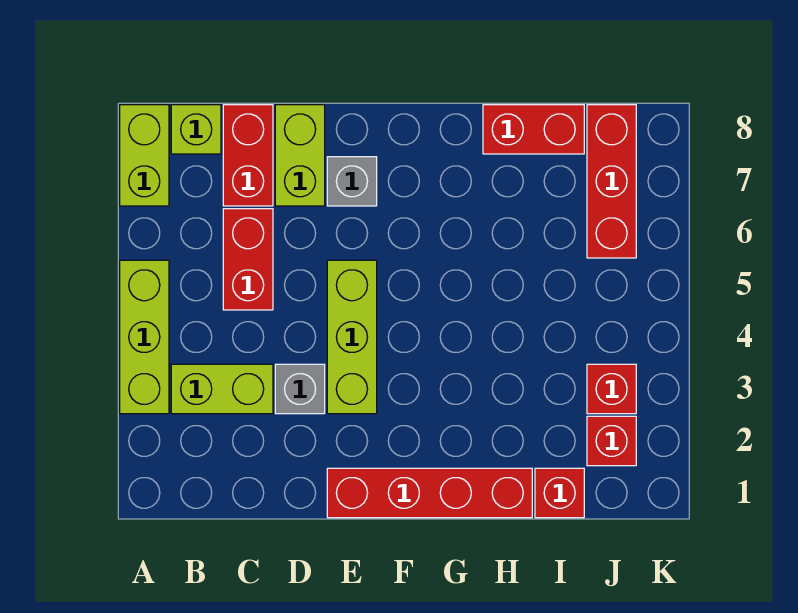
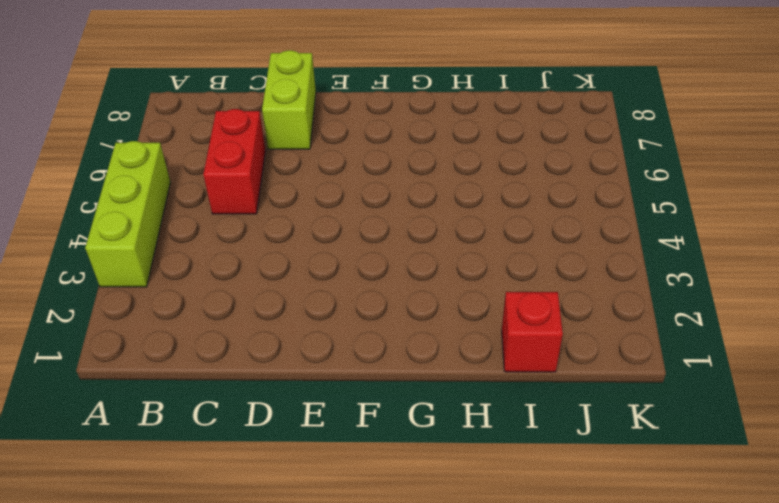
none -> lime brick A7:A8 level 1
none -> lime brick B3:C3 level 1
none -> lime brick B8 level 1

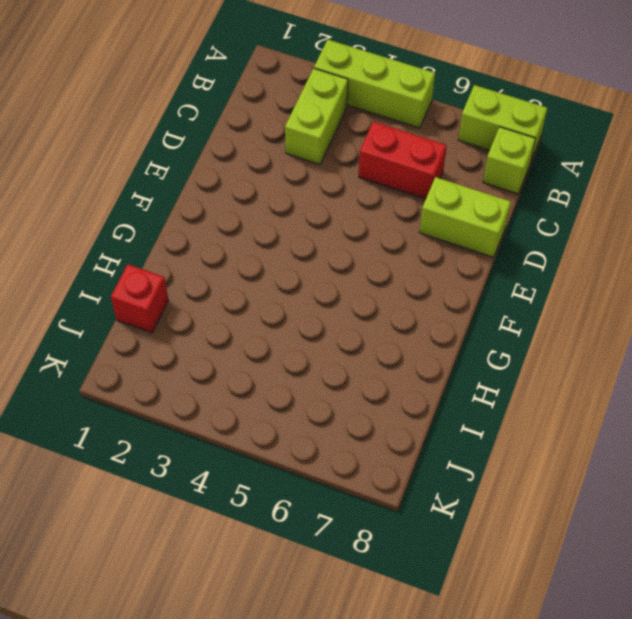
none -> red brick C7:C8 level 1
none -> grey brick D3 level 1
none -> red brick E1:H1 level 1

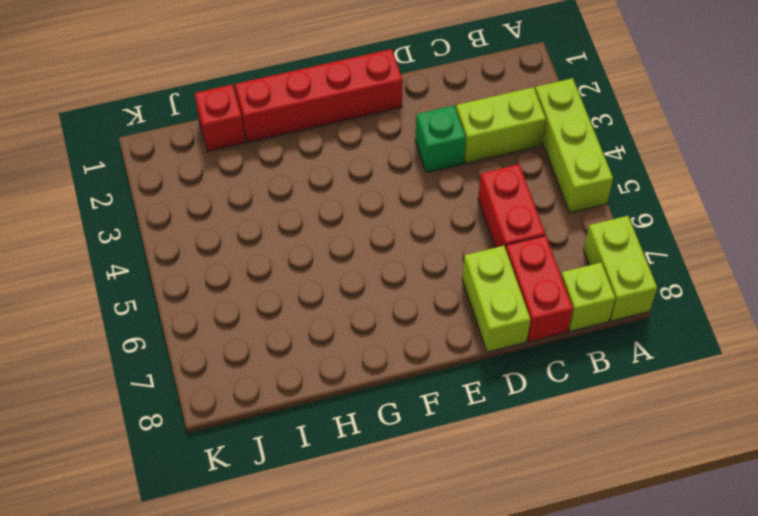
green brick D3 level 1 -> grey brick D3 level 1
none -> lime brick E3:E5 level 1
none -> grey brick E7 level 1
none -> red brick H8:I8 level 1

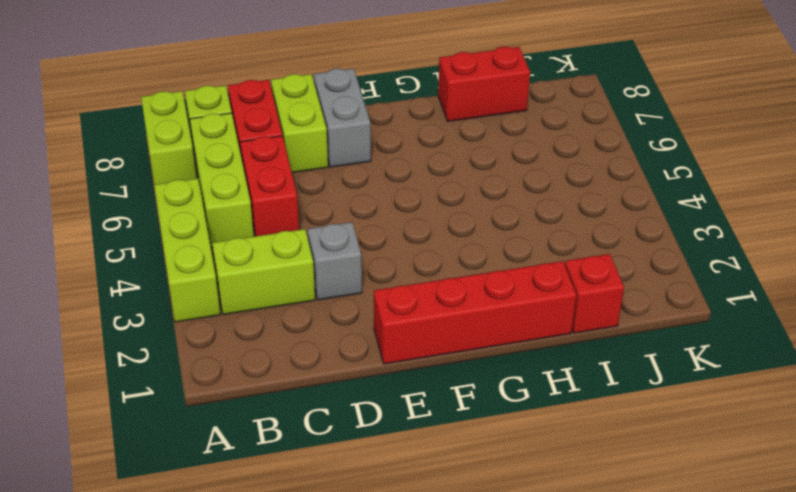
lime brick B5:B7 level 1 -> lime brick E3:E5 level 1
grey brick E7:E8 level 1 -> grey brick E7 level 1
none -> red brick J2 level 1
none -> red brick J3 level 1
none -> red brick J6:J8 level 1

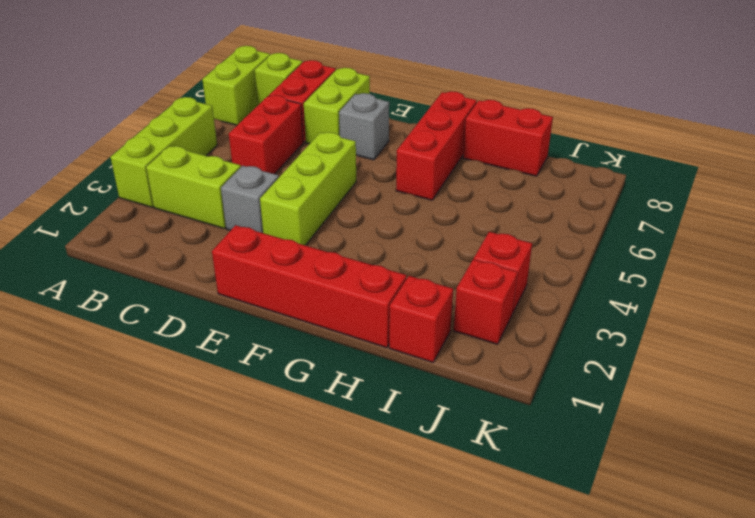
red brick G6:G8 level 1 -> red brick J6:J8 level 1

